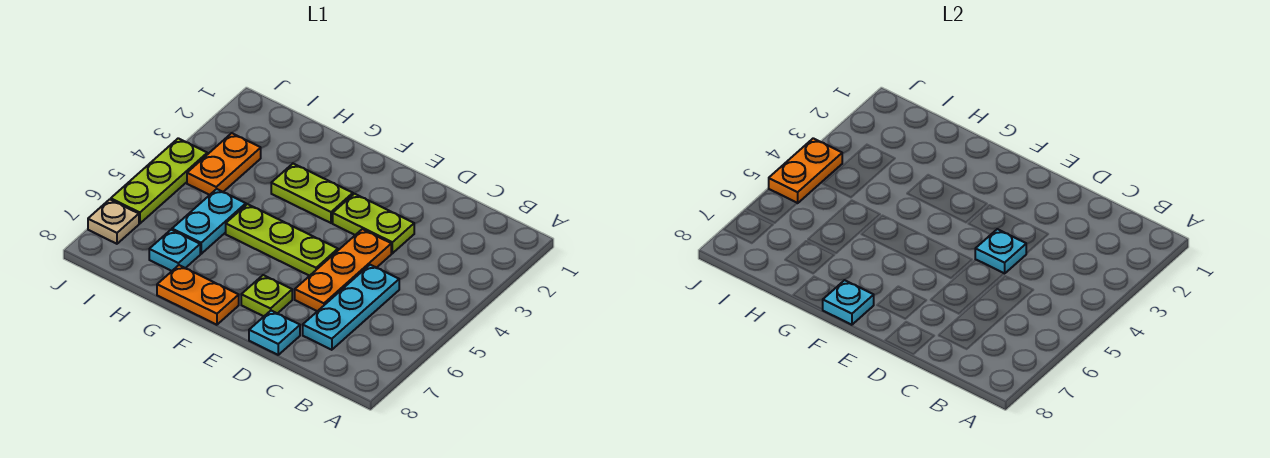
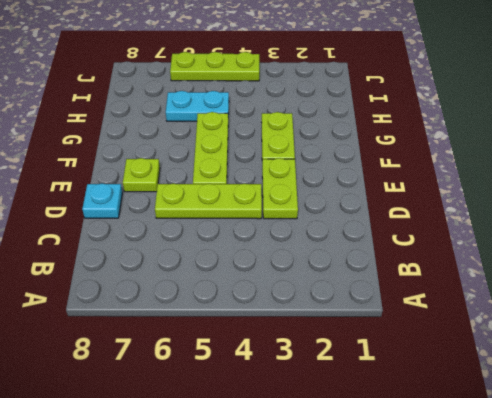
lime plate D4:D6 level 1 -> orange plate D4:D6 level 1
none -> cyan plate C5:C7 level 1
none -> orange plate F8:G8 level 1
none -> cyan plate H7 level 1

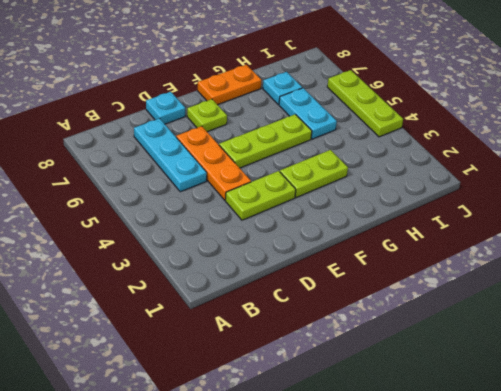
none -> orange plate I3:I4 level 1
none -> tan plate J7 level 1
none -> cyan plate D4 level 2

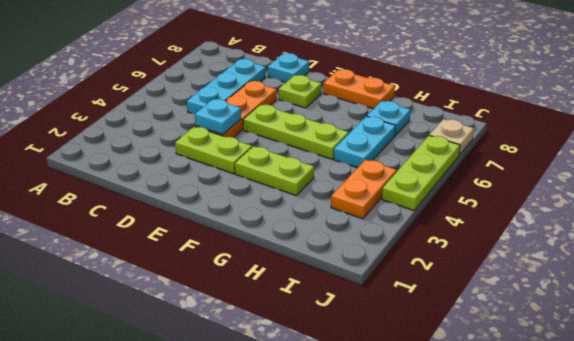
none -> cyan plate F8 level 2
none -> orange plate J4:J5 level 2

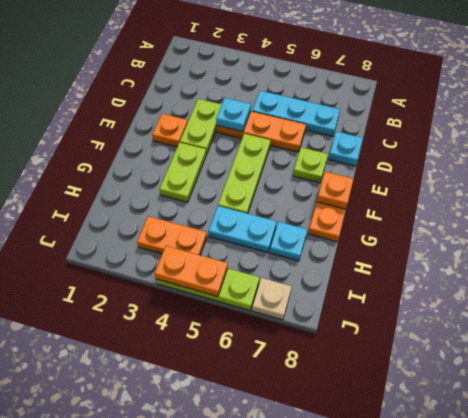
orange plate E2 level 1 -> none
orange plate F8 level 2 -> cyan plate F8 level 2

